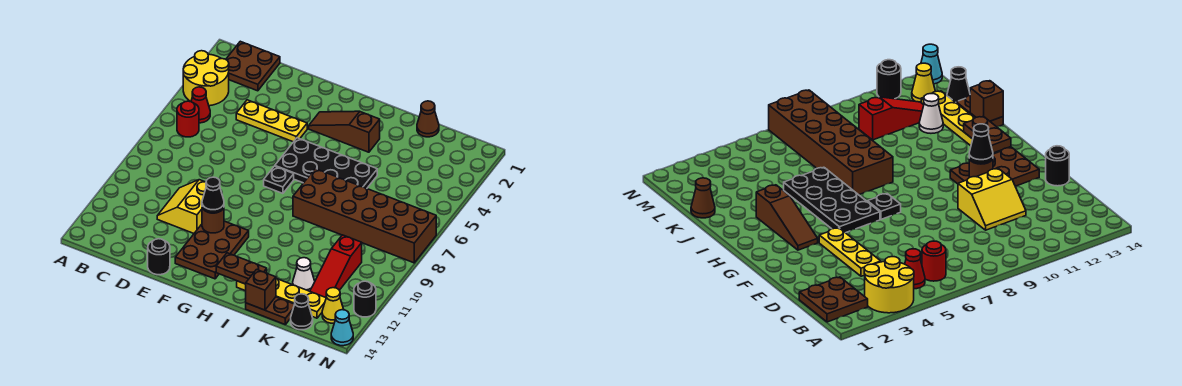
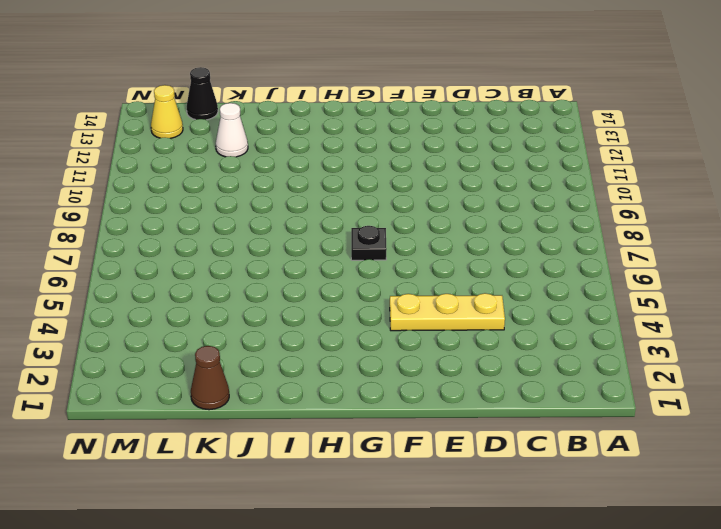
none -> yellow round brick A3:B4 level 1
none -> brown plate B1:C2 level 1
none -> red cone B5 level 1

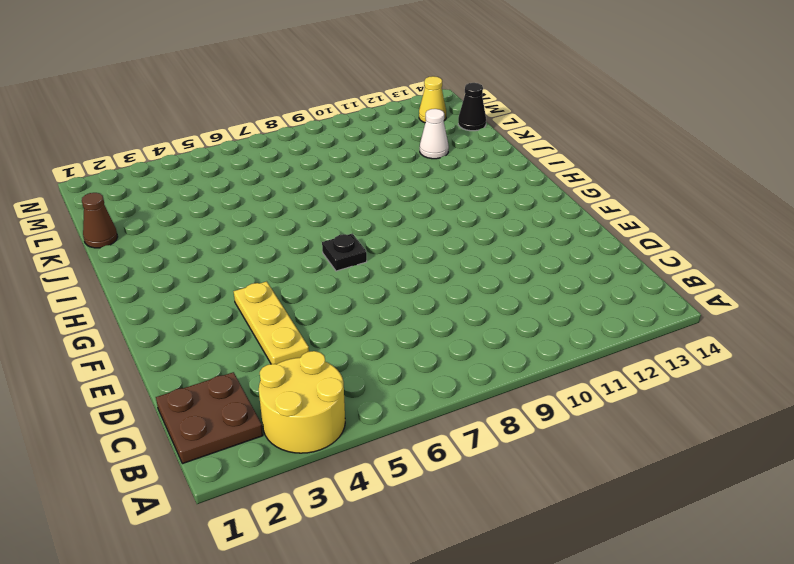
none -> red cone B5 level 1
none -> red round brick B6 level 1
none -> yellow slope D10:E11 level 1 top E

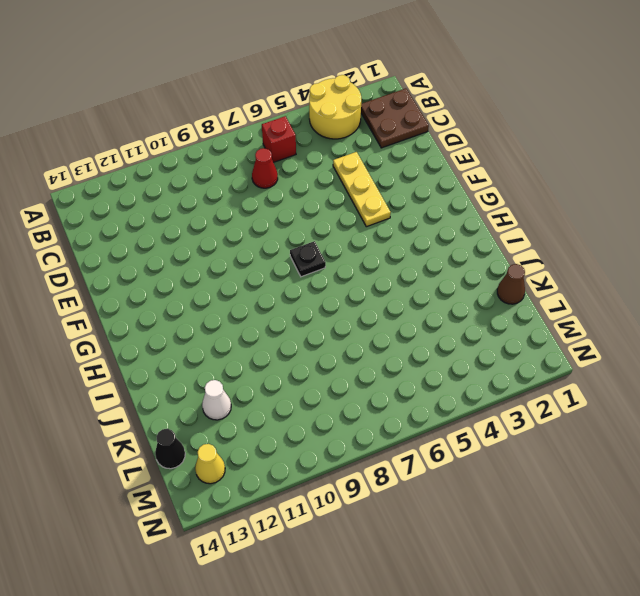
red brick B6 level 1 -> red round brick B6 level 1
red cone C7 level 1 -> red cone B5 level 1
none -> yellow slope D10:E11 level 1 top E
none -> black round brick E14 level 1
none -> brown plate F11:G13 level 1

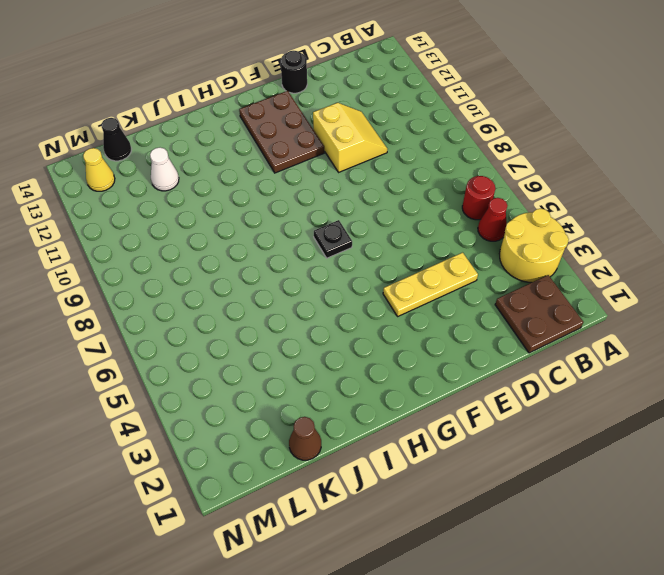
none -> brown slope G3:I3 level 1 top I
none -> black plate G5:J6 level 1
none -> brown brick I7:N8 level 1

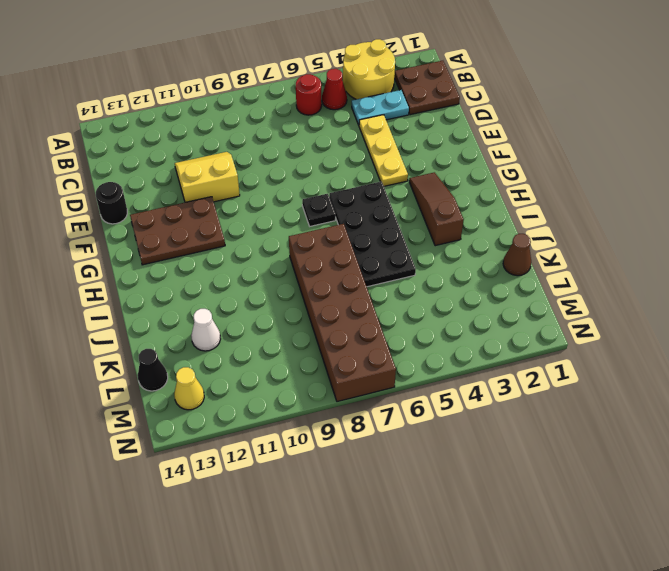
cyan plate C3:C4 level 1 -> none
none -> yellow plate I13:L13 level 1
none -> brown plate J14:K14 level 1
none -> red slope L10:L12 level 1 top 10

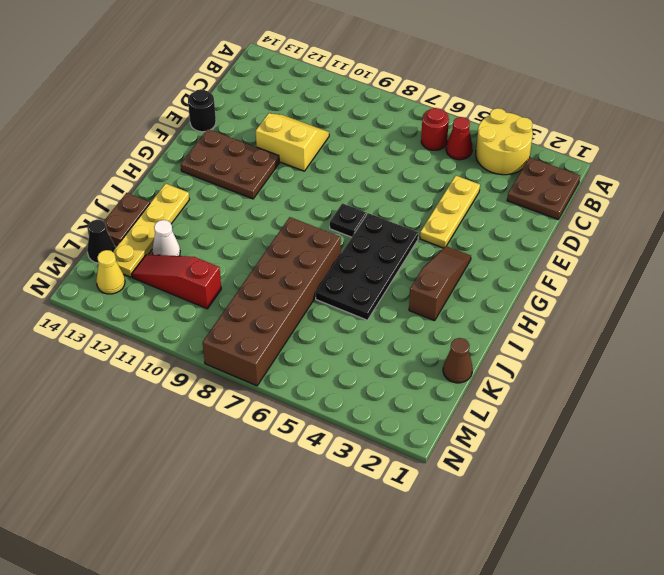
none -> black round brick N12 level 1
none -> cyan cone N14 level 1
none -> brown round brick F11 level 2

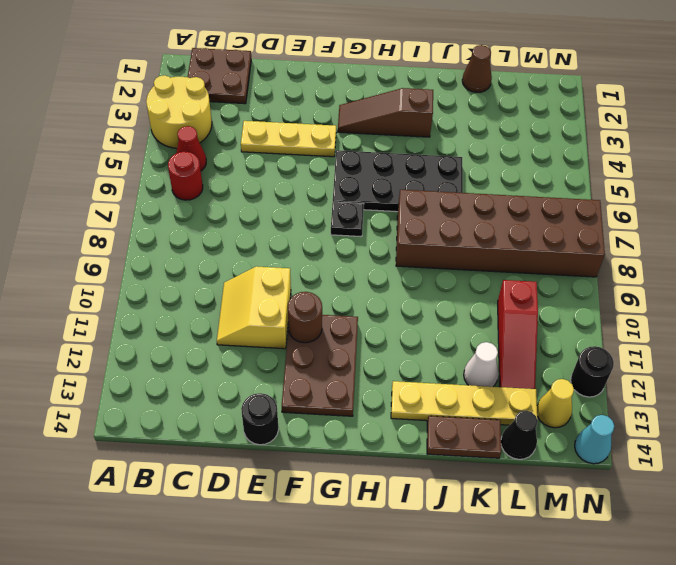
none -> brown plate H13:I13 level 2
none -> brown brick J14 level 2
none -> black cone F11 level 3

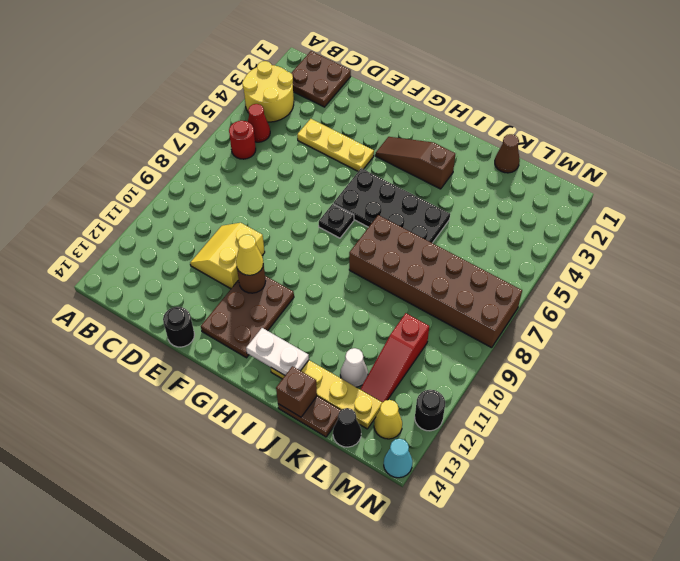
yellow cone F11 level 3 -> black cone F11 level 3
white plate H13:I13 level 2 -> brown plate H13:I13 level 2

